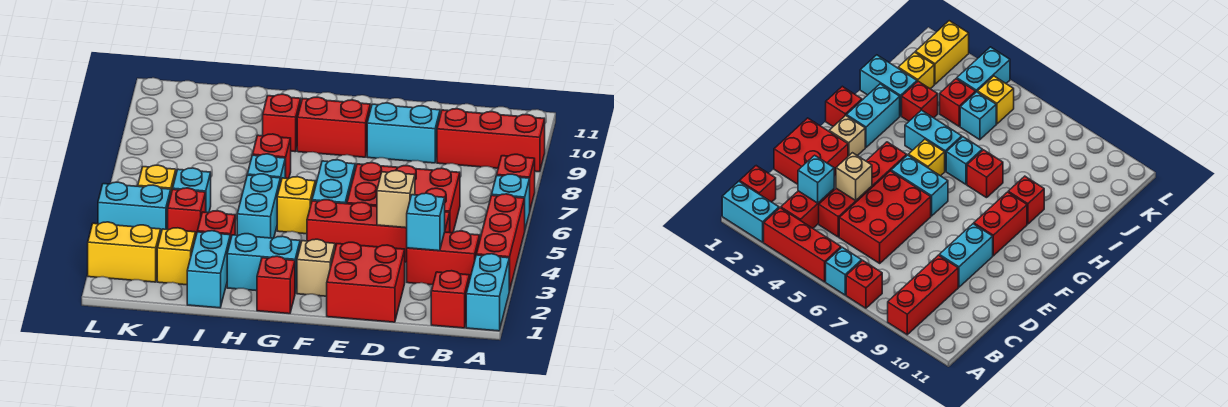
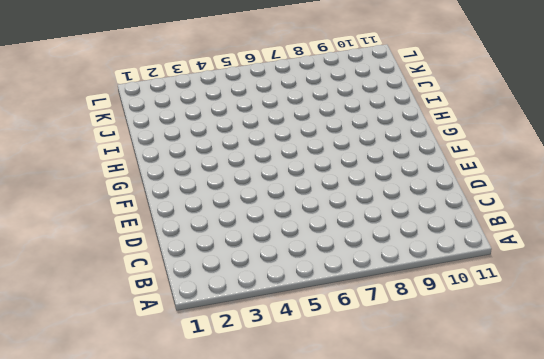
none -> cyan brick A1:A2 level 1
none -> red brick A3:A5 level 1
none -> cyan brick A6 level 1
none -> red brick A7 level 1

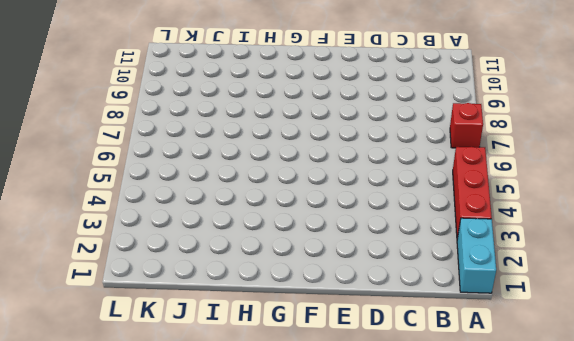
none -> cyan brick A6 level 1
none -> red brick A9:C9 level 1
none -> red brick B1 level 1
none -> red brick B3:C3 level 1

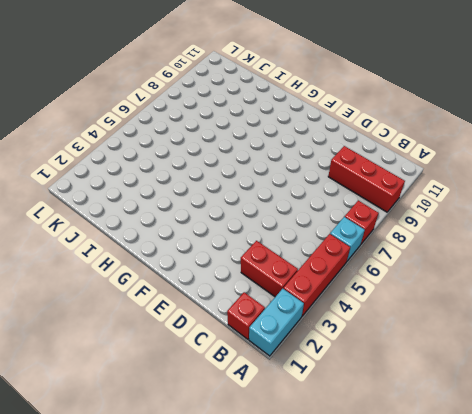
none -> red brick C4:F4 level 1
none -> red brick C5:E6 level 1
none -> red brick D1:E2 level 1
none -> cyan brick D9:E9 level 1

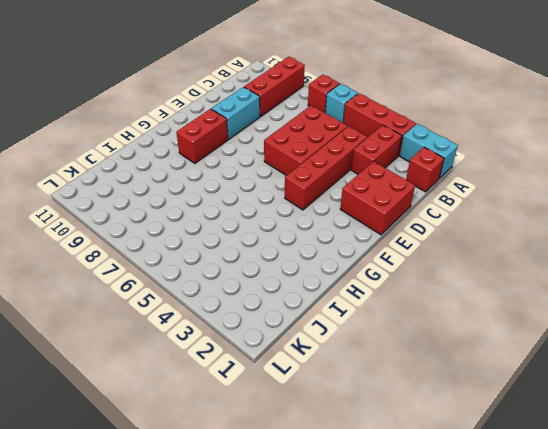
none -> tan brick F2 level 1
none -> cyan brick F5:F6 level 1
none -> red brick G1 level 1
none -> cyan brick G2:H2 level 1

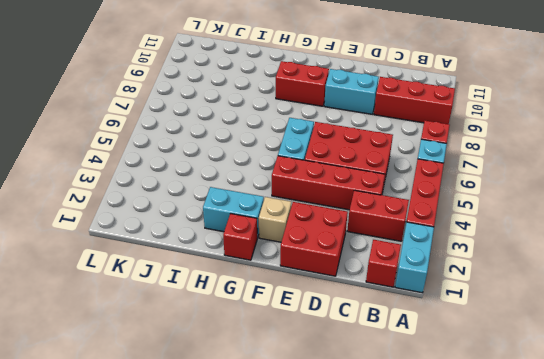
none -> yellow brick G5 level 1
none -> cyan brick H4:H5 level 1
none -> cyan brick H6 level 1
none -> red brick H7 level 1

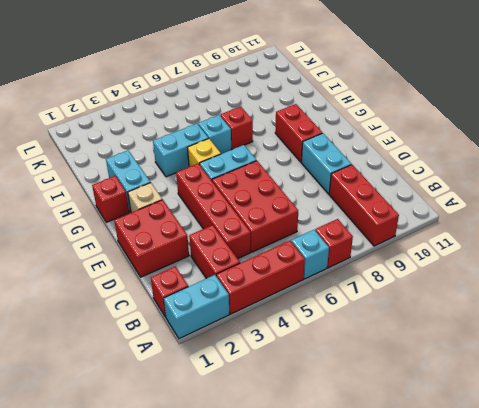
none -> red brick H9 level 1
none -> cyan brick I1:I2 level 1
none -> red brick I3 level 1
none -> yellow brick J2 level 1

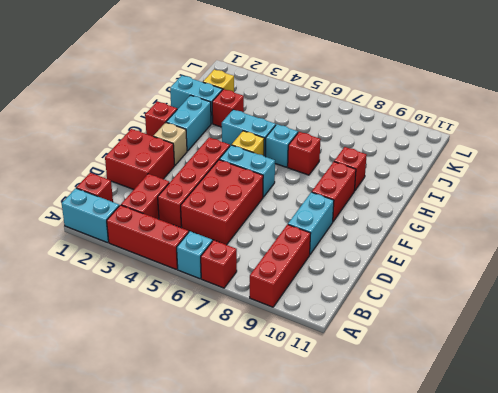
none -> red brick J4 level 1
none -> cyan brick J5 level 1
none -> yellow brick K2:L2 level 1
none -> cyan brick K4:L4 level 1

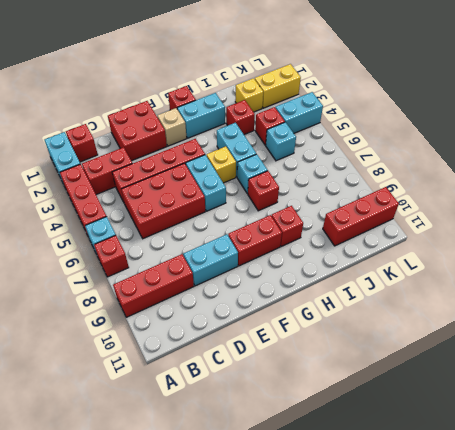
red brick J10:L10 level 1 -> none
none -> cyan brick I1:I2 level 1
none -> yellow brick K5 level 1
none -> cyan brick C3 level 2
none -> tan brick D4 level 2

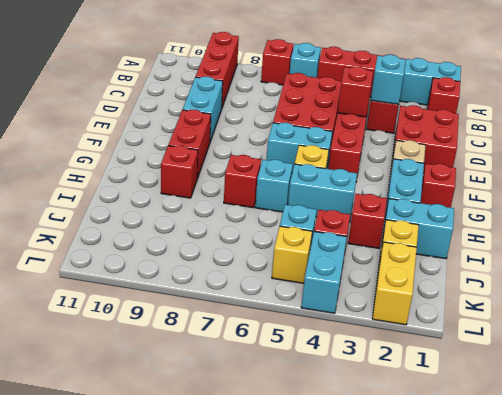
red brick D4 level 2 -> tan brick D4 level 2

